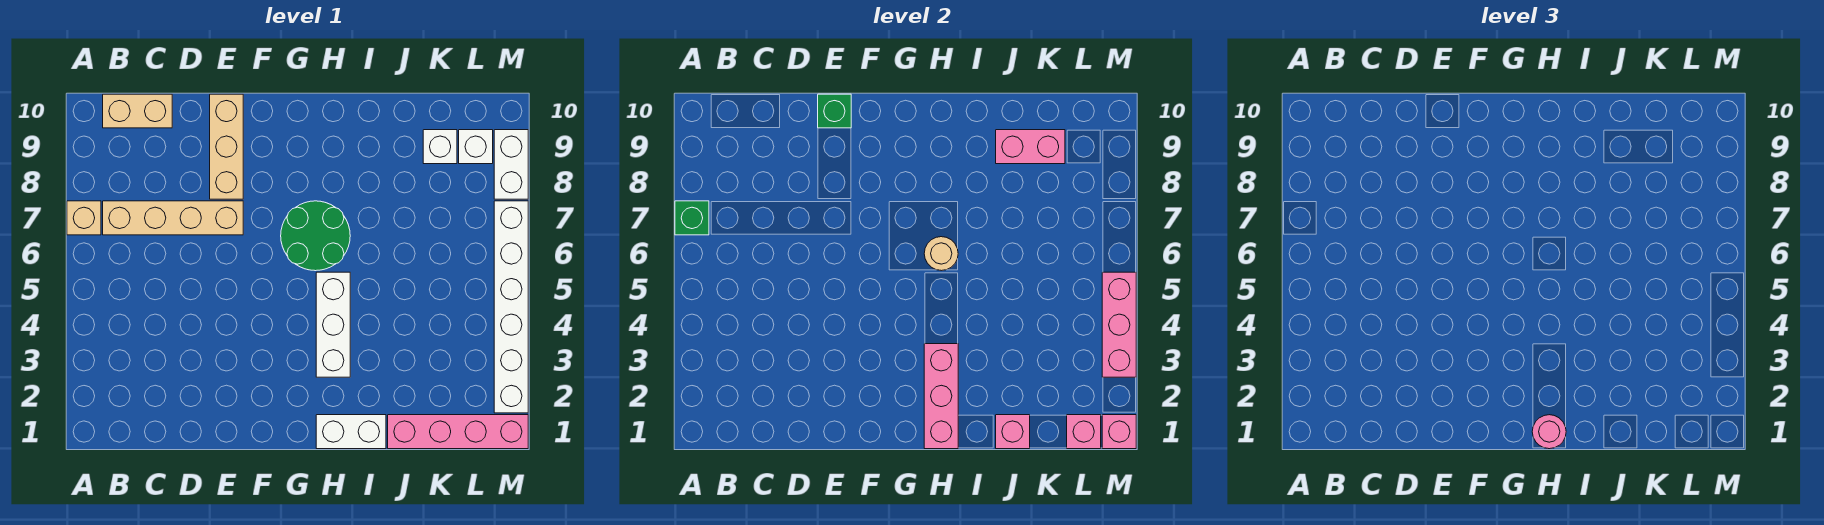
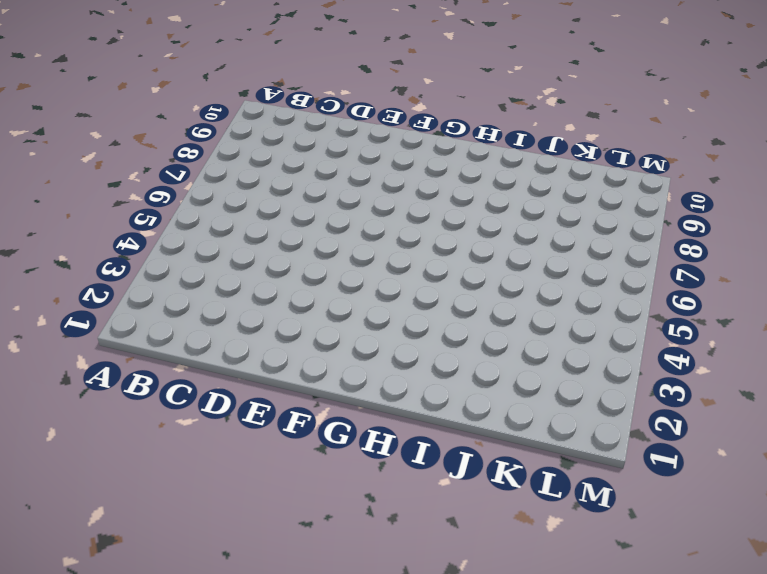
none -> tan brick A7 level 1
none -> tan brick B7:E7 level 1
none -> tan brick B10:C10 level 1

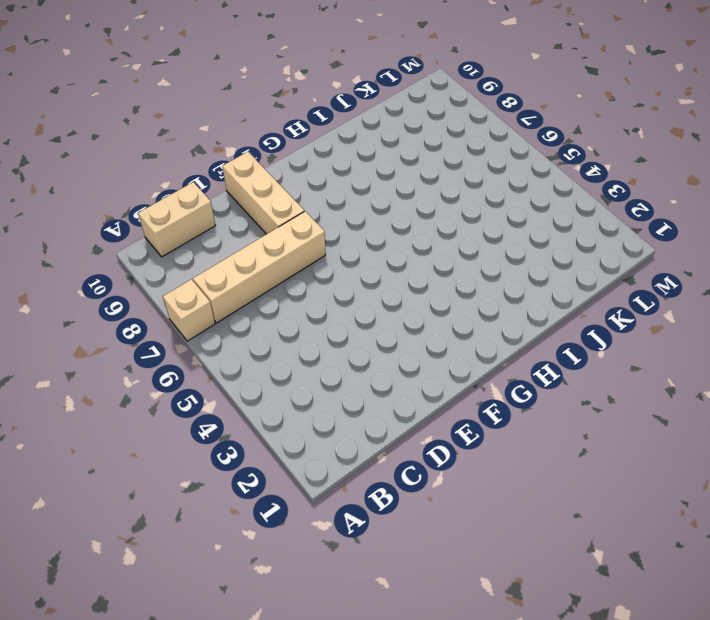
none -> green round brick G6:H7 level 1
none -> white brick H1:I1 level 1
none -> white brick H3:H5 level 1

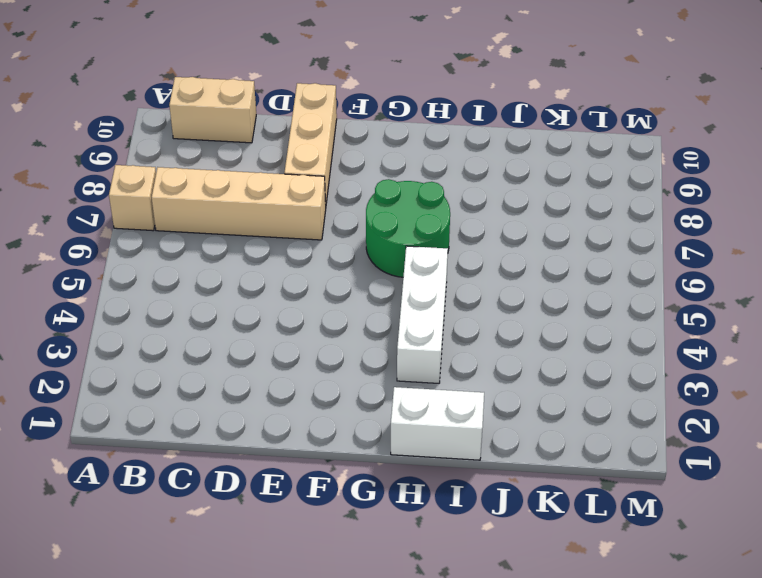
none -> pink brick J1:M1 level 1
none -> white brick K9 level 1
none -> white brick L9 level 1

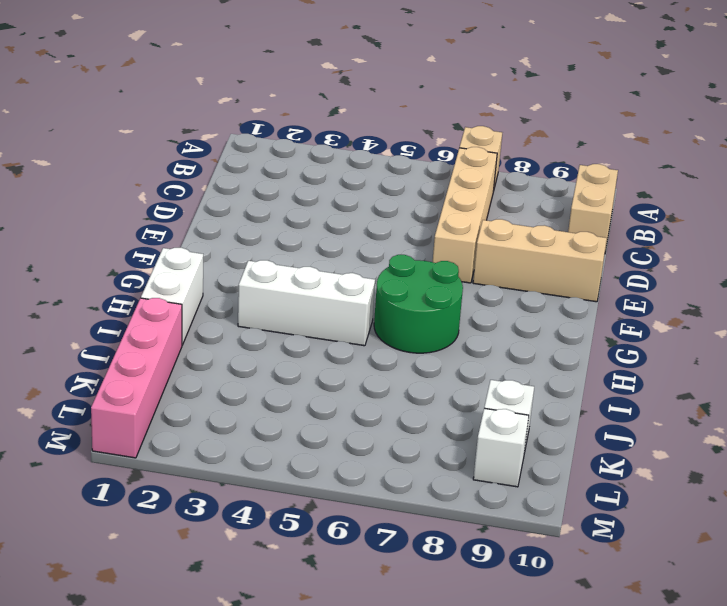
none -> white brick M2:M7 level 1
none -> white brick M8:M9 level 1
none -> green brick A7 level 2

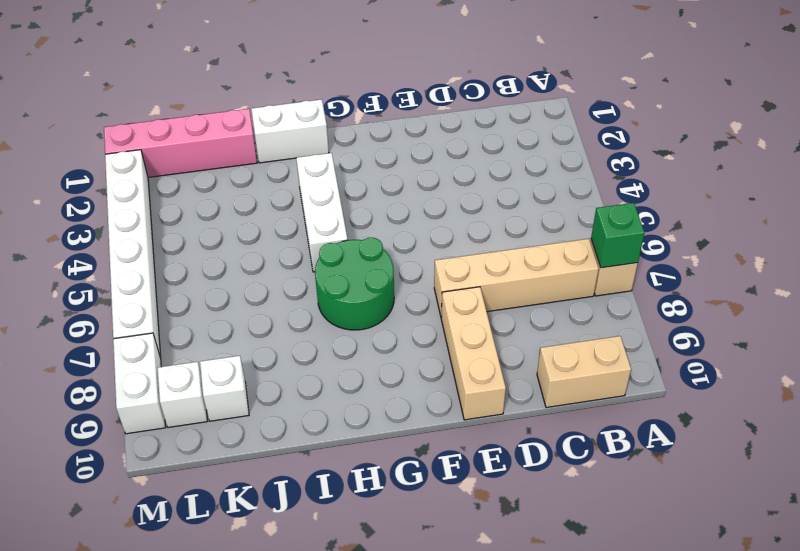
none -> green brick E10 level 2
none -> pink brick H1:H3 level 2
none -> tan round brick H6 level 2

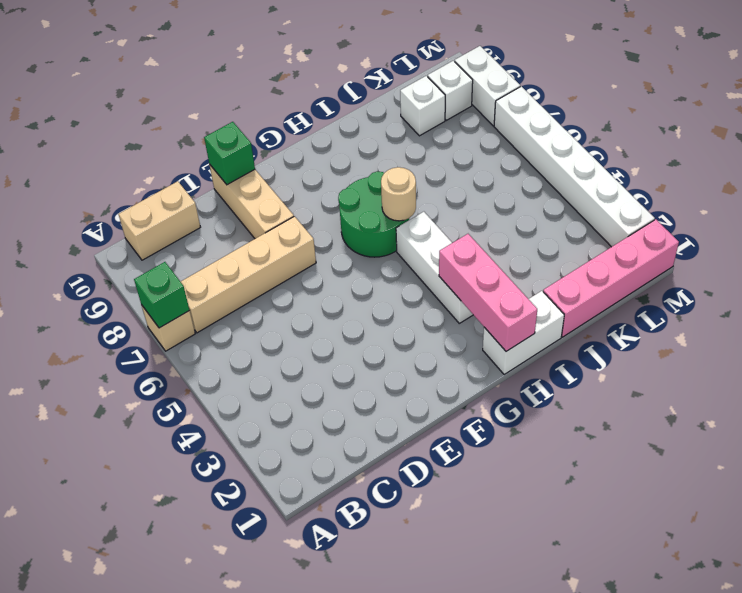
none -> pink brick J1 level 2
none -> pink brick J9:K9 level 2
none -> pink brick L1 level 2

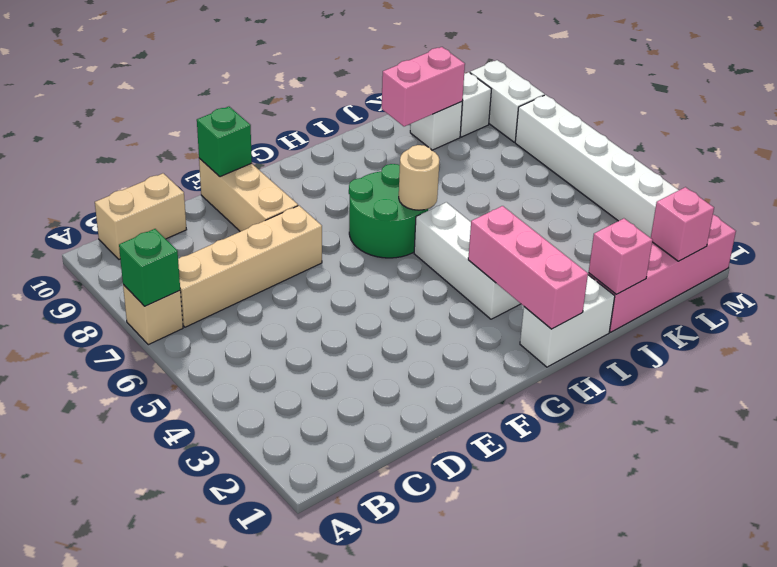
none -> pink brick M1 level 2
none -> pink brick M3:M5 level 2
none -> pink round brick H1 level 3

